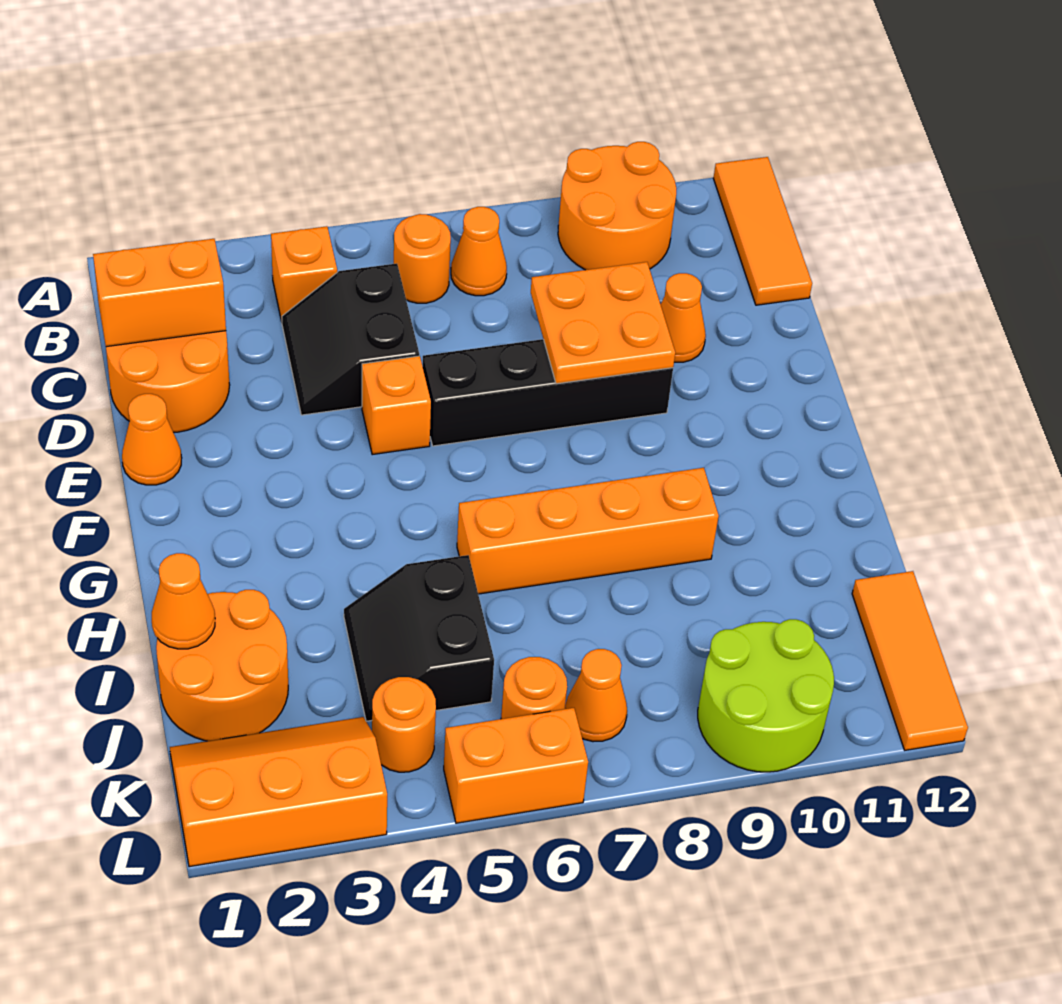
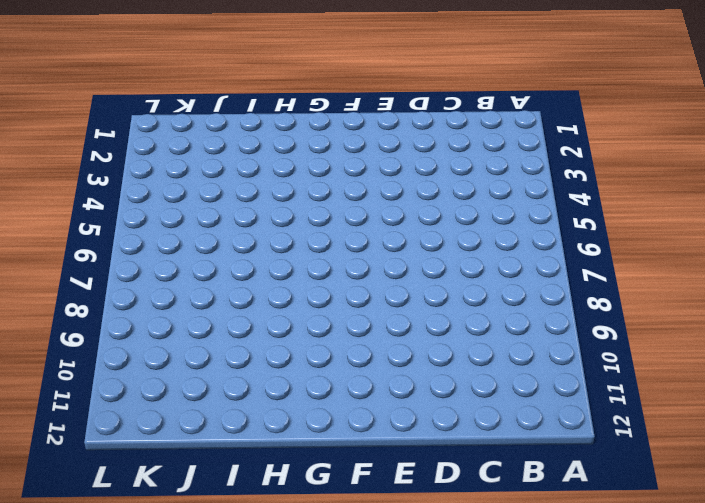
none -> orange round brick A9:B10 level 1
none -> orange tile A12:C12 level 1
none -> orange brick B4 level 1

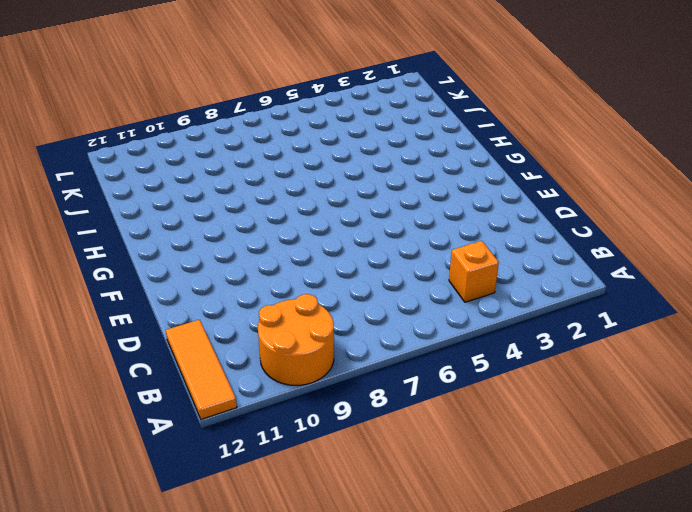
none -> orange round brick B6 level 1
none -> orange cone B7 level 1
none -> orange round brick C1:D2 level 1

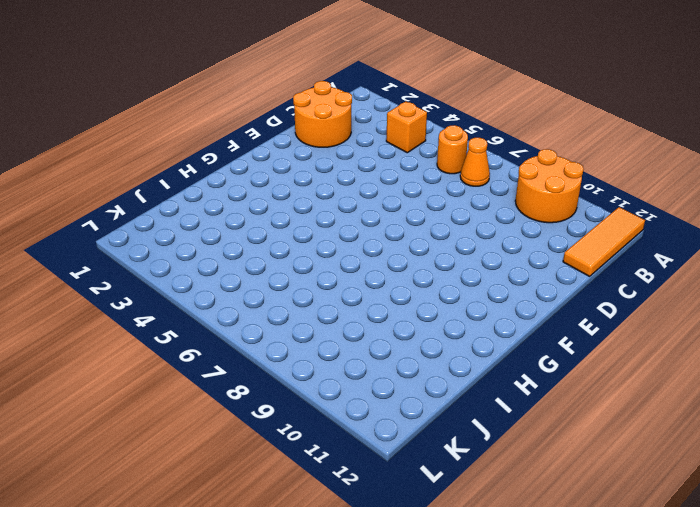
none -> black slope C4:D5 level 1 top 5
none -> orange cone D10 level 1
none -> orange cone E1 level 1

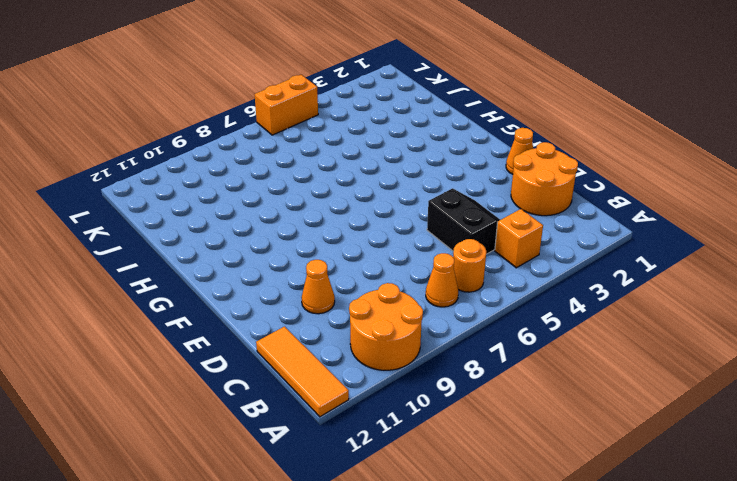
none -> orange brick E5 level 1
none -> black brick E6:E9 level 1
none -> orange brick H6:H9 level 1

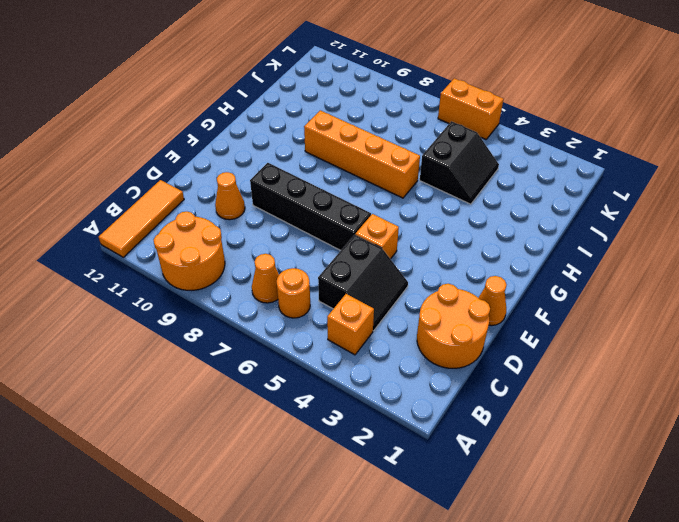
none -> orange round brick I1:J2 level 1
none -> orange tile J12:L12 level 1
none -> orange slope K1:L3 level 1 top L

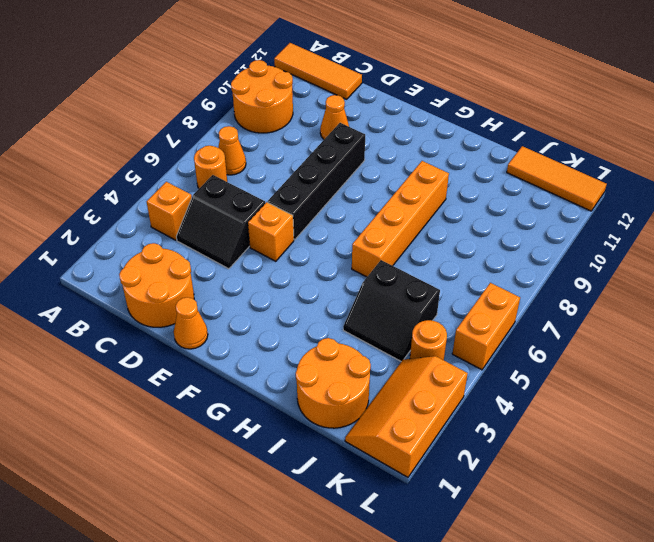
none -> orange round brick K6 level 1
none -> orange cone K7 level 1
none -> lime round brick K9:L10 level 1

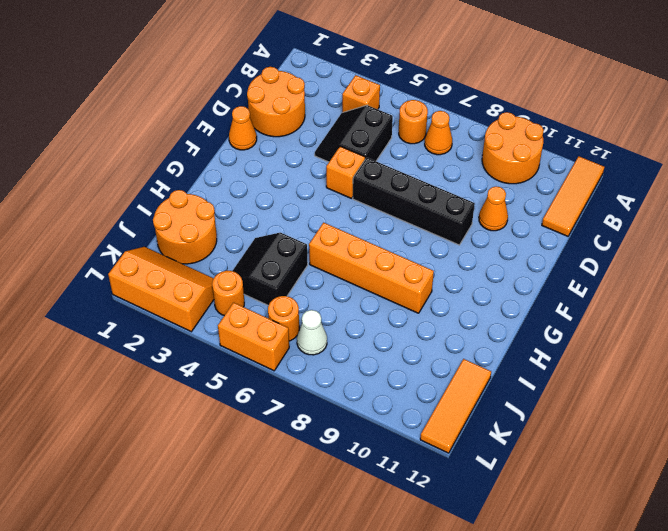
white cone K7 level 1 -> orange cone K7 level 1
none -> lime round brick K9:L10 level 1
none -> orange brick C1:C2 level 2
none -> orange plate D8:E9 level 2

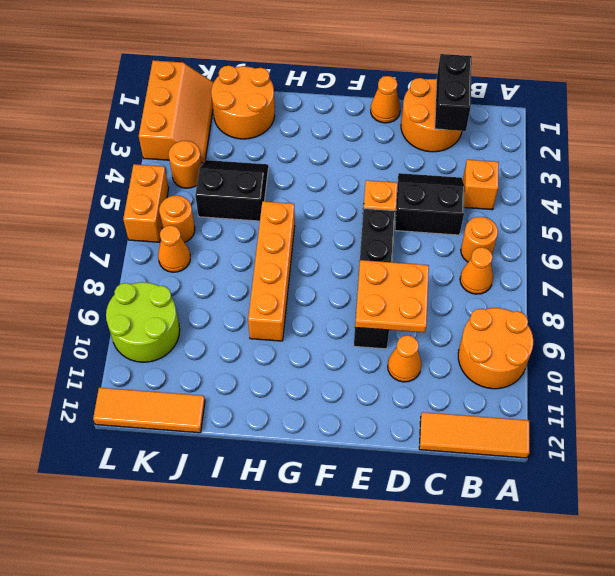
black brick C1:C2 level 2 -> orange brick C1:C2 level 2
none -> orange cone I1 level 2

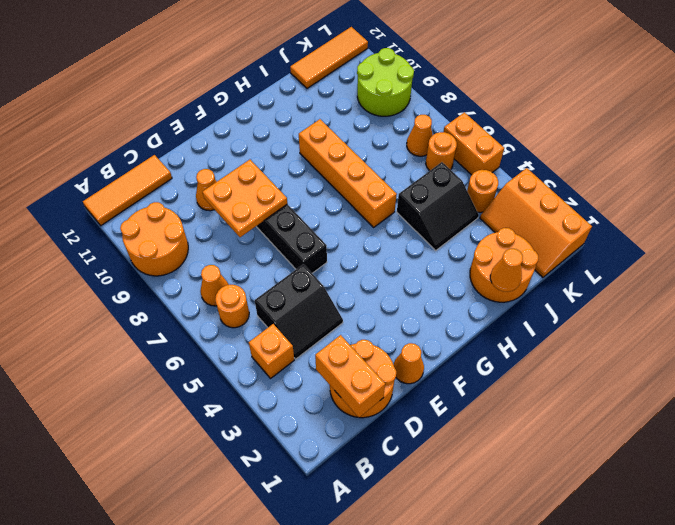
none -> orange brick E5 level 1

